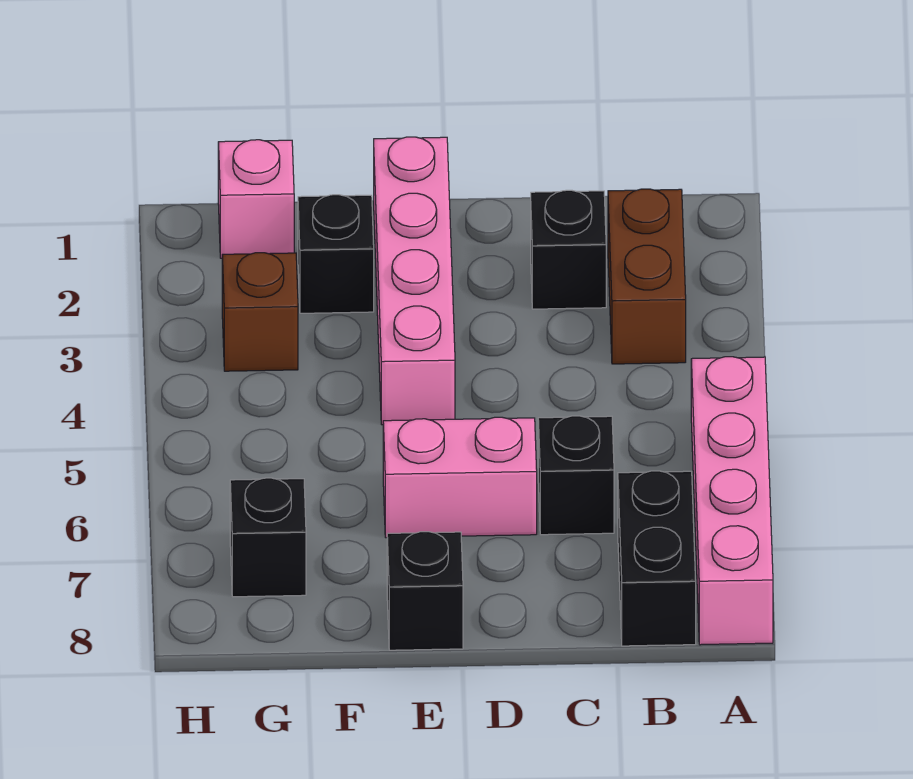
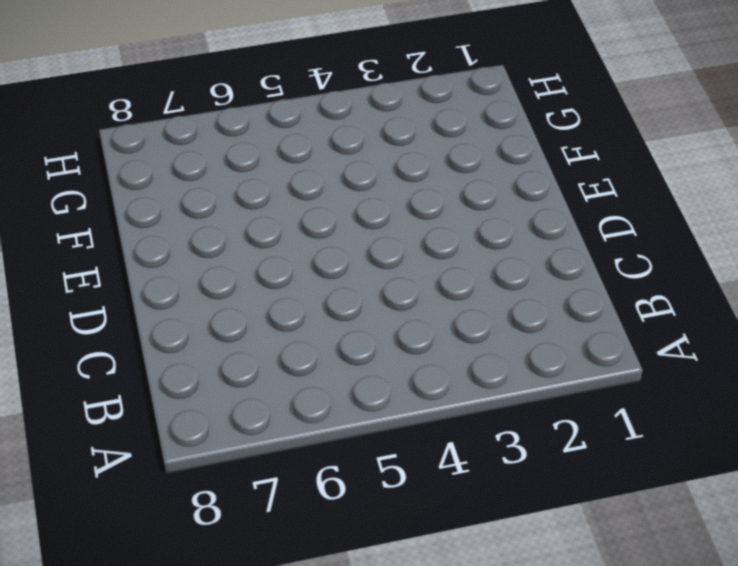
none -> pink brick A5:A8 level 1
none -> brown brick B2:B3 level 1
none -> black brick B7:B8 level 1

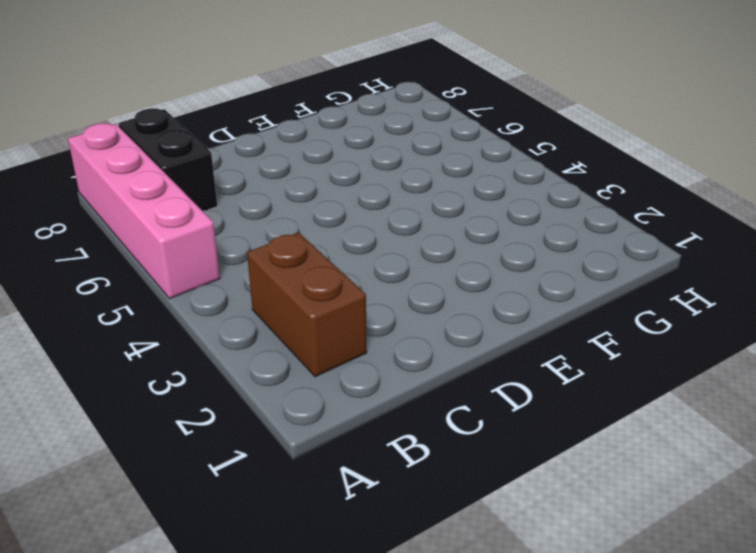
none -> black brick C2 level 1
none -> black brick C6 level 1
none -> pink brick D6:E6 level 1

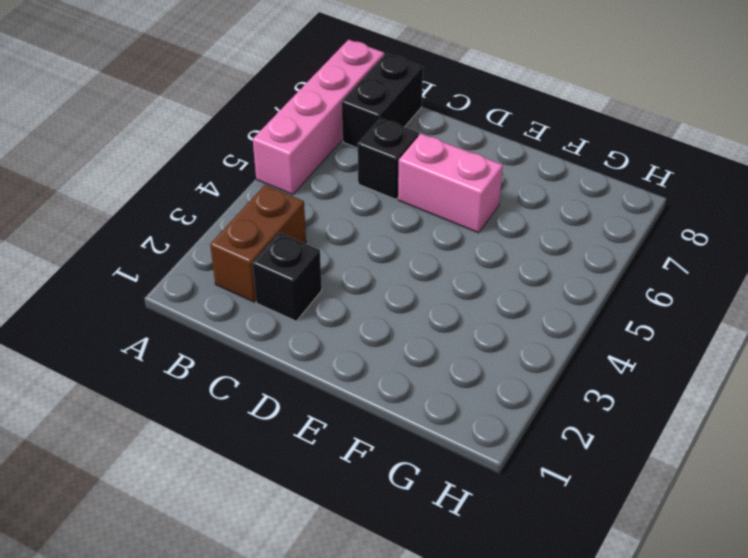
none -> pink brick E1:E4 level 1
none -> black brick E8 level 1
none -> black brick F2 level 1

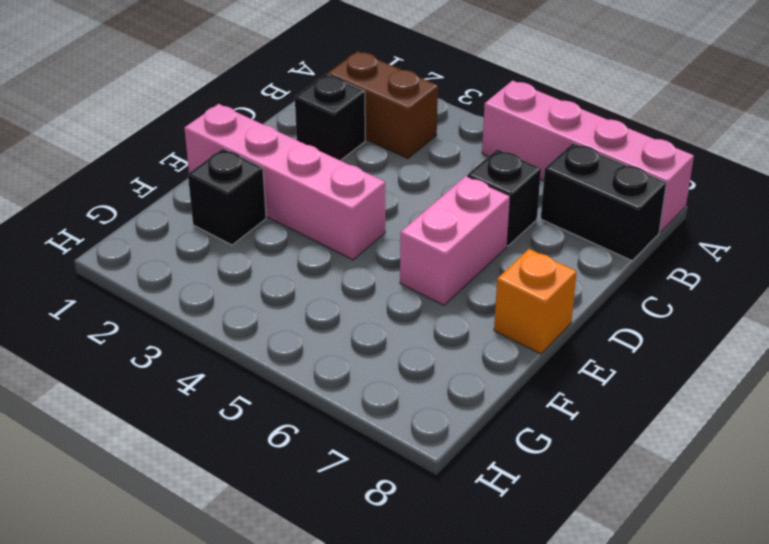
orange brick E8 level 1 -> black brick E8 level 1
none -> pink brick G1 level 1
none -> brown brick G3 level 1
none -> black brick G7 level 1

